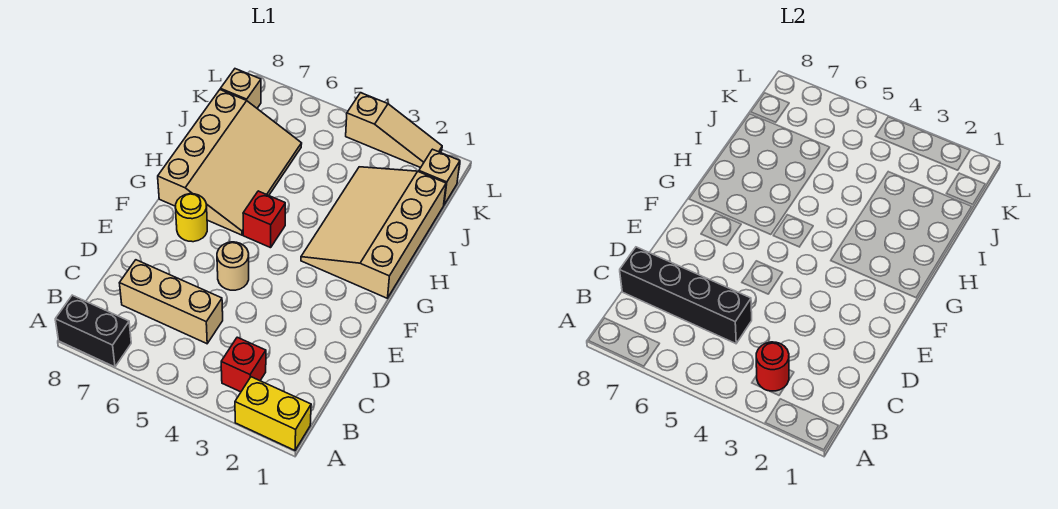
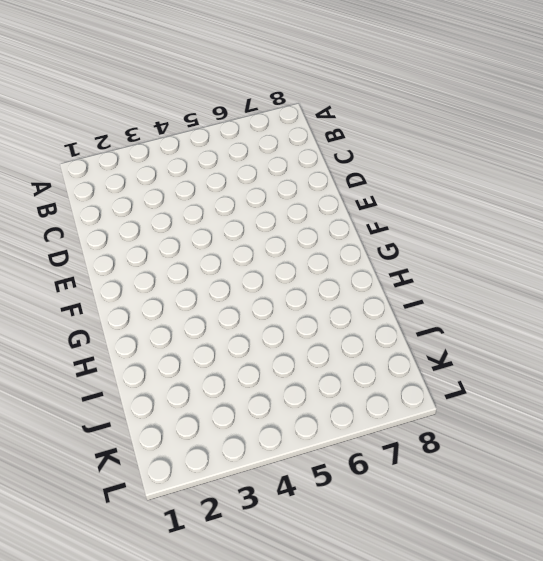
none -> yellow brick A1:A2 level 1
none -> black brick A7:A8 level 1
none -> red brick B3 level 1

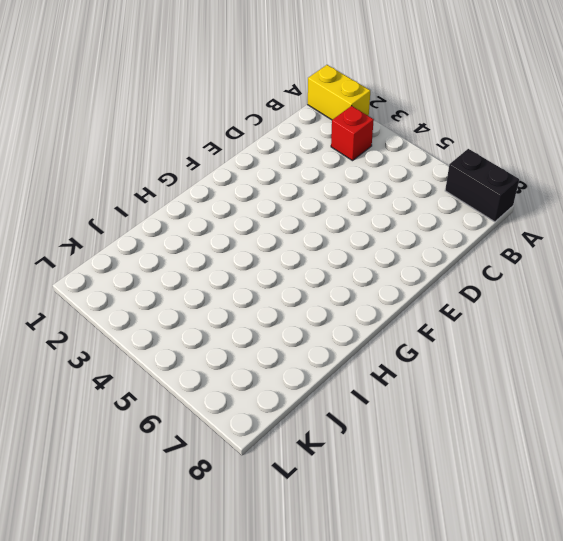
none -> tan brick C5:C7 level 1
none -> tan round brick E5 level 1
none -> yellow round brick F7 level 1

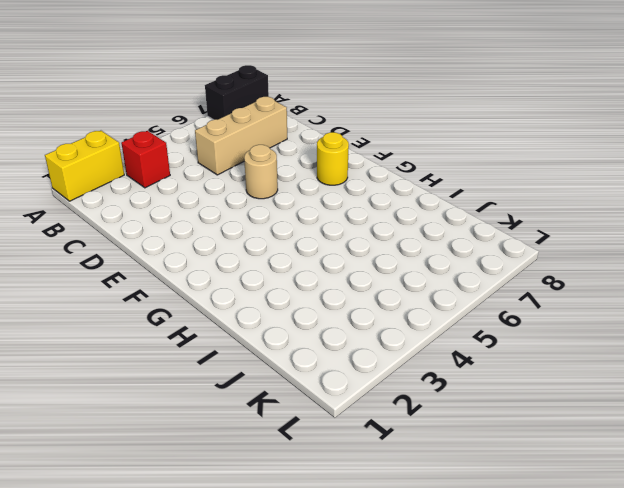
none -> tan slope G1:J3 level 1 top 1
none -> red brick G5 level 1
none -> tan slope G6:J8 level 1 top 8

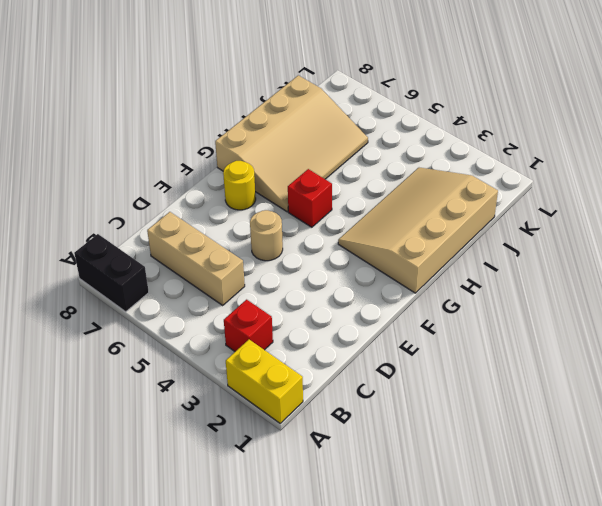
none -> tan brick K1 level 1
none -> tan brick K8 level 1
none -> tan slope L2:L4 level 1 top 4

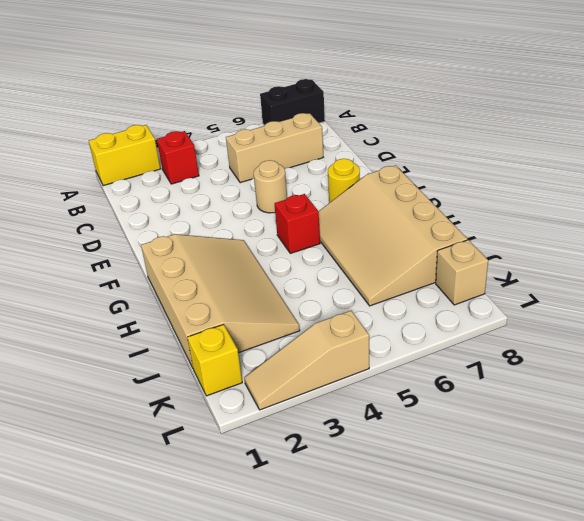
yellow brick K1 level 1 -> tan brick K1 level 1
none -> red round brick B3 level 2
none -> black brick C5:C8 level 2

